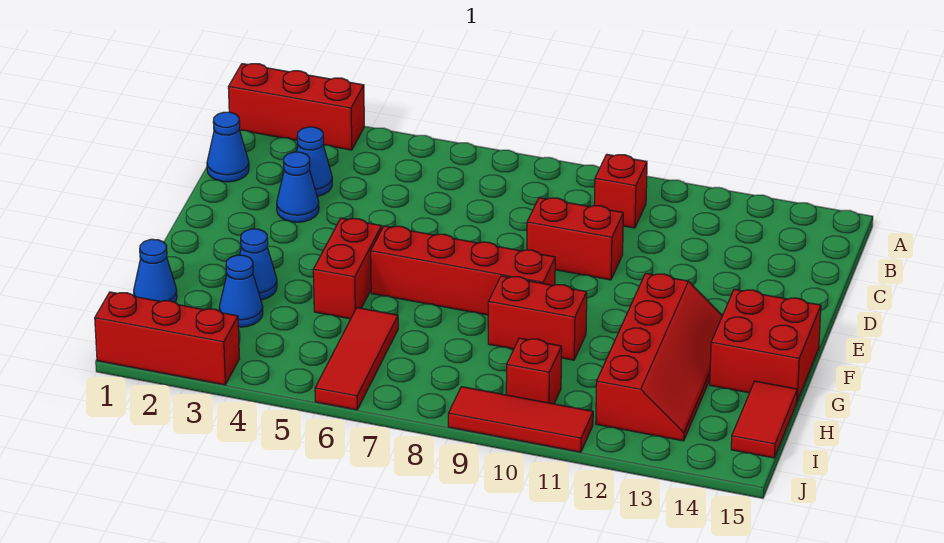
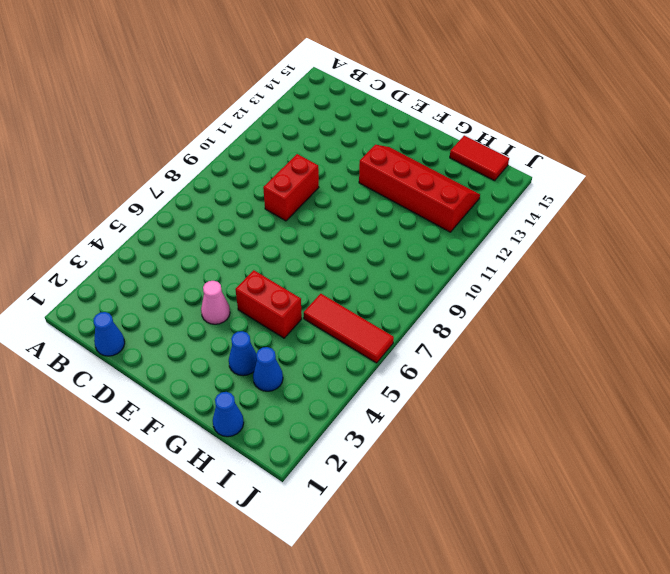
pink cone E4 level 1 -> none
none -> red brick A1:A3 level 1
none -> red brick B10 level 1
none -> blue cone C3 level 1

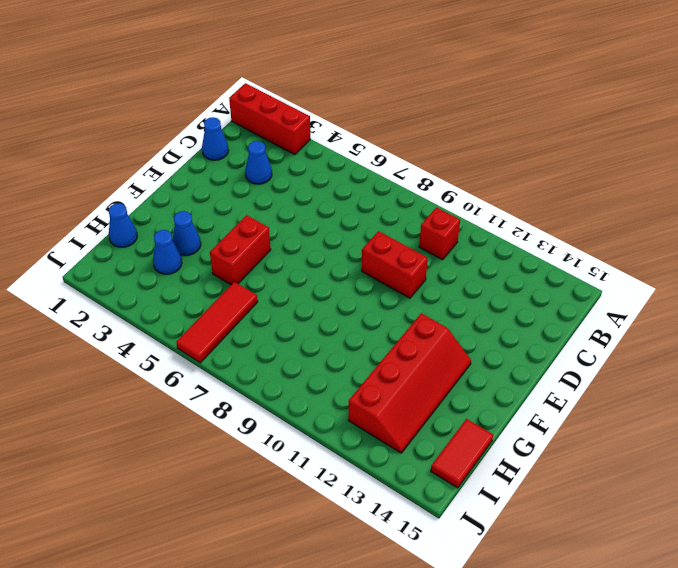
none -> blue cone D3 level 1
none -> red brick F6:F9 level 1
none -> red brick F14:G15 level 1

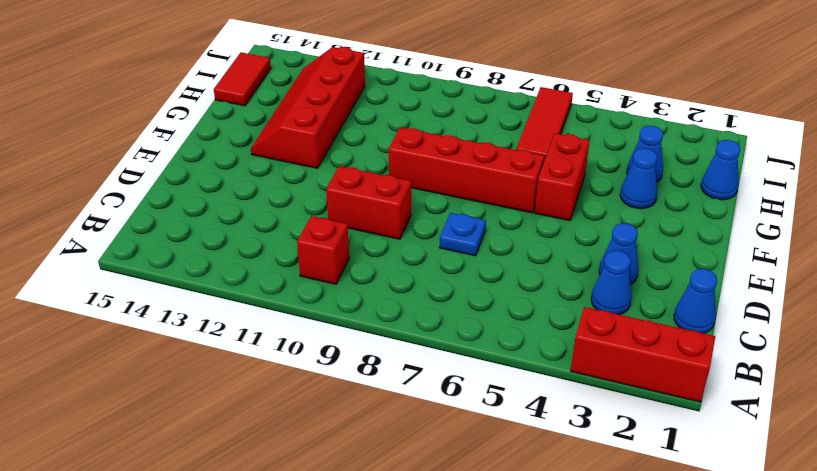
blue plate D7 level 1 -> none
none -> red brick F14:G15 level 1
none -> red brick G9:G10 level 1
none -> red brick I10 level 1

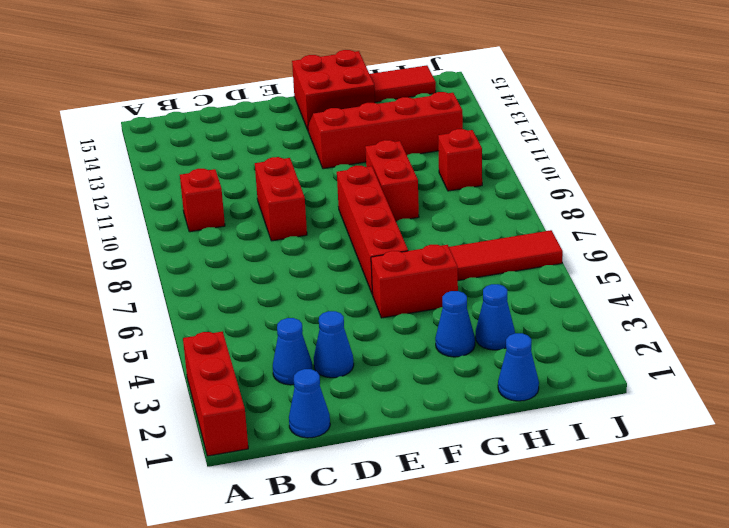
none -> red brick J1:J3 level 1
none -> red tile J9:J11 level 1

